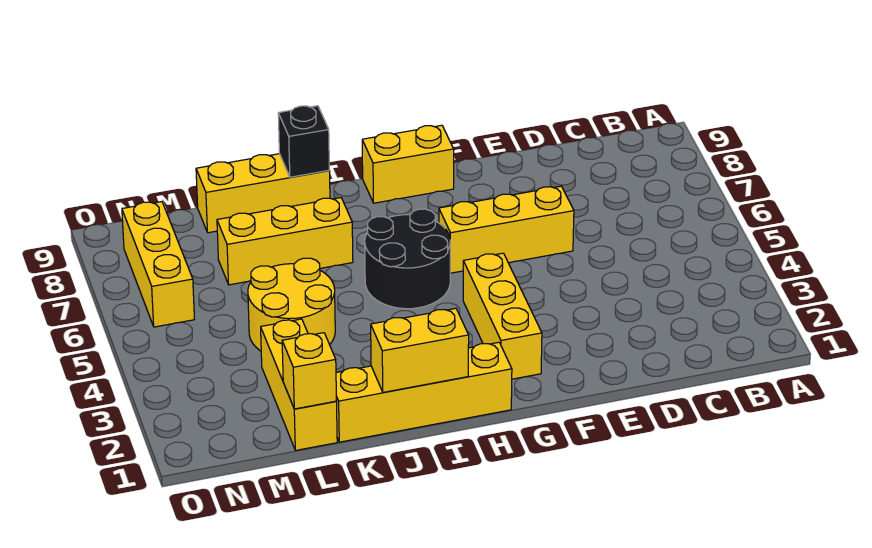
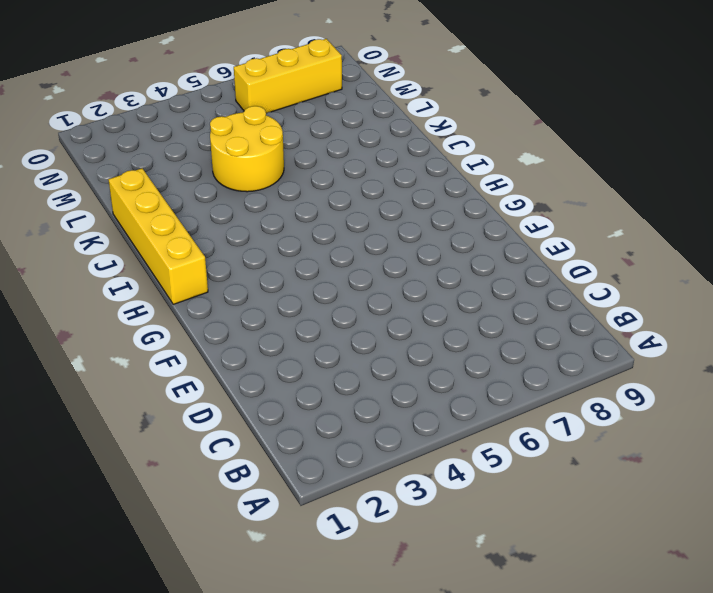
none -> yellow brick E6:G6 level 1
none -> yellow brick G2:G4 level 1
none -> yellow brick G9:H9 level 1

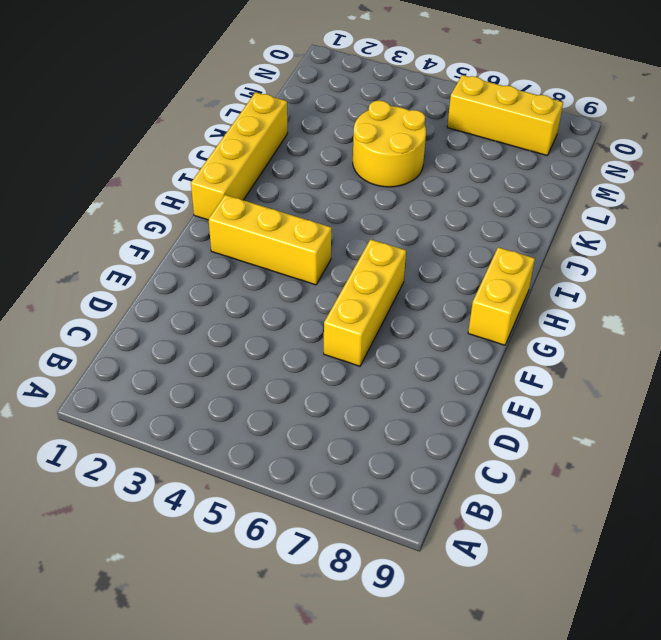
none -> black round brick H5:I6 level 1
none -> yellow brick J7:L7 level 1
none -> yellow brick J9:L9 level 1

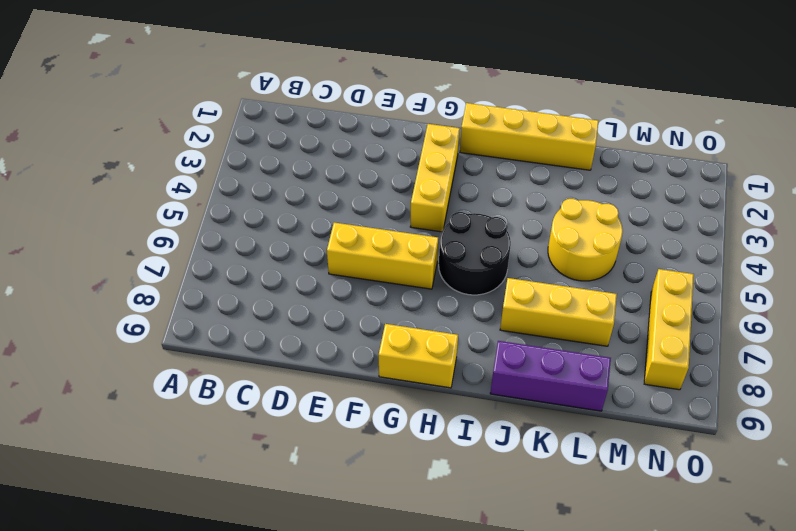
purple brick J9:L9 level 1 -> yellow brick J9:L9 level 1
none -> yellow brick L1:L3 level 1
none -> yellow brick I1:J1 level 2
none -> black brick J9 level 2

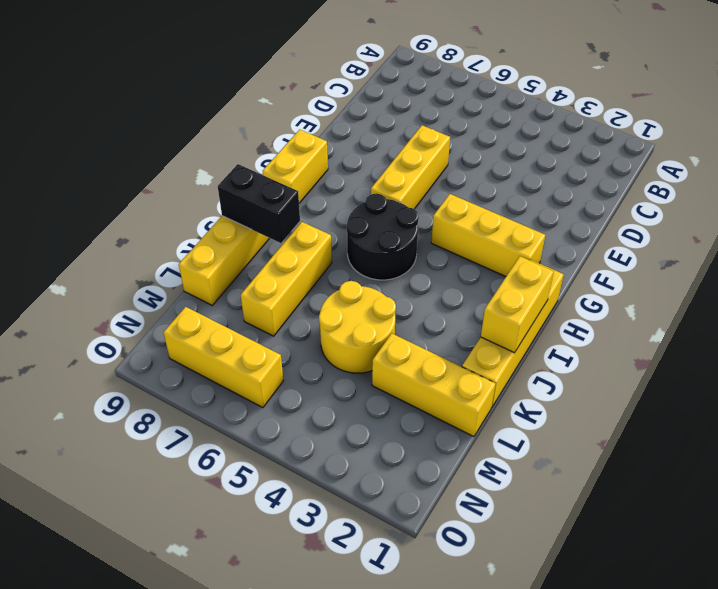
black brick J8:J9 level 2 -> black brick J9 level 2
none -> yellow brick L1 level 2

